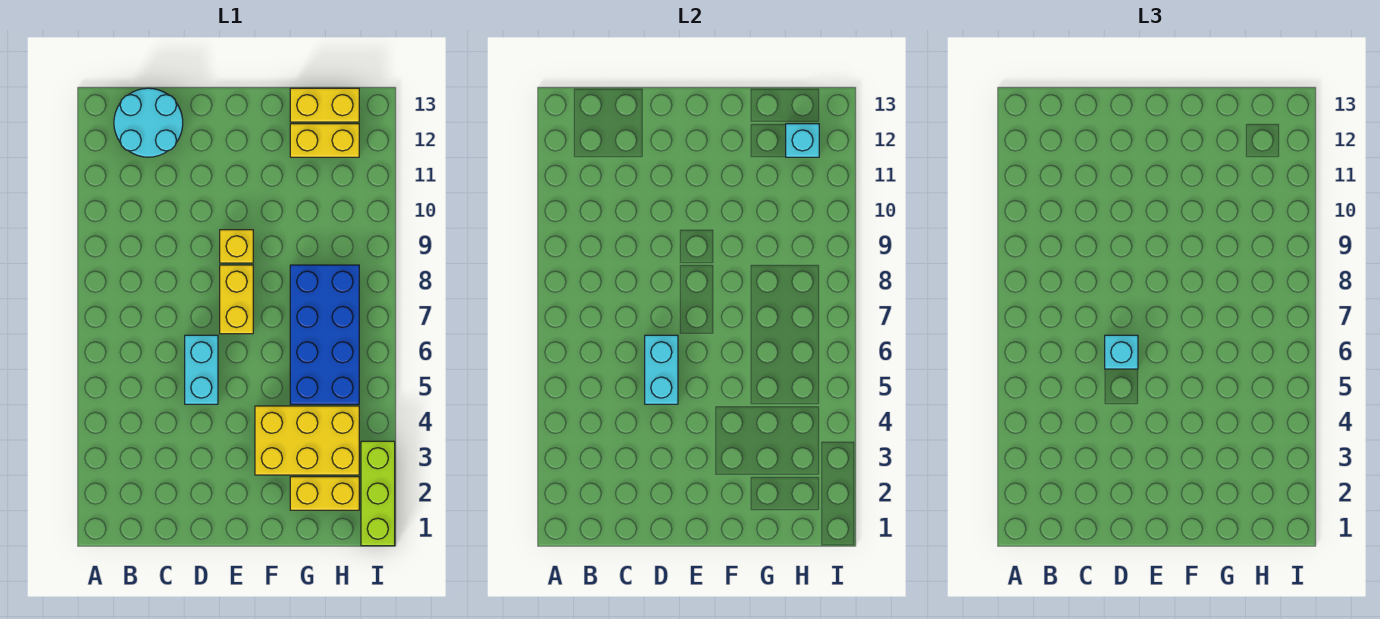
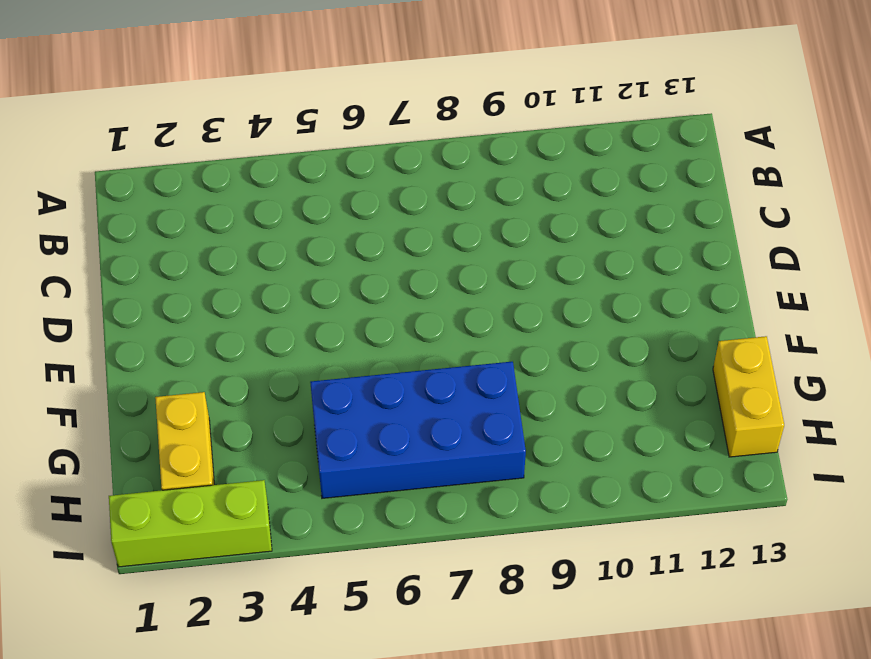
none -> cyan round brick B12:C13 level 1
none -> cyan brick D5:D6 level 1
none -> yellow brick E7:E8 level 1

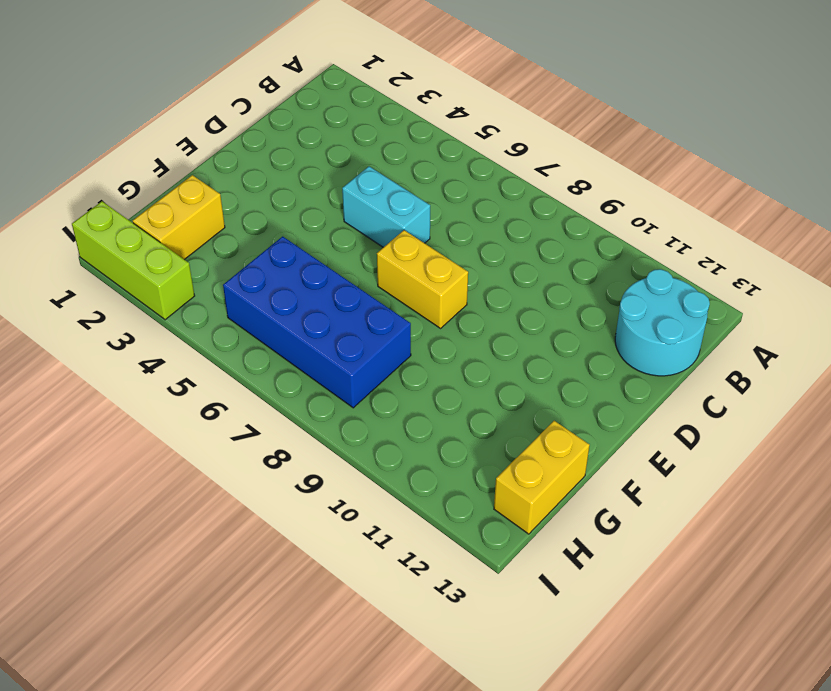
none -> yellow brick E9 level 1
none -> yellow brick F3:H4 level 1
none -> yellow brick G12:H12 level 1

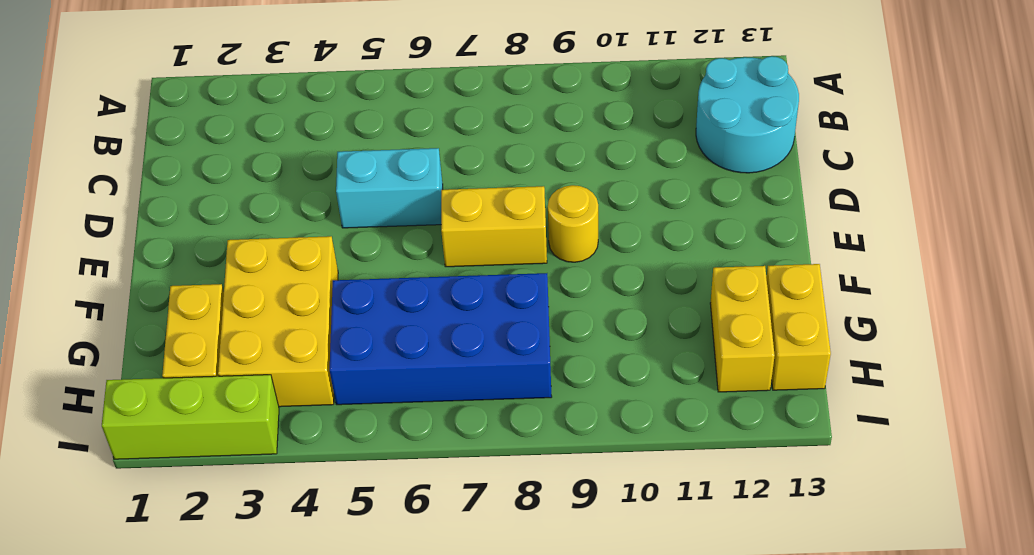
yellow round brick E9 level 1 -> yellow brick E9 level 1
none -> cyan brick D5:D6 level 2
none -> cyan brick H12 level 2
none -> cyan brick D6 level 3

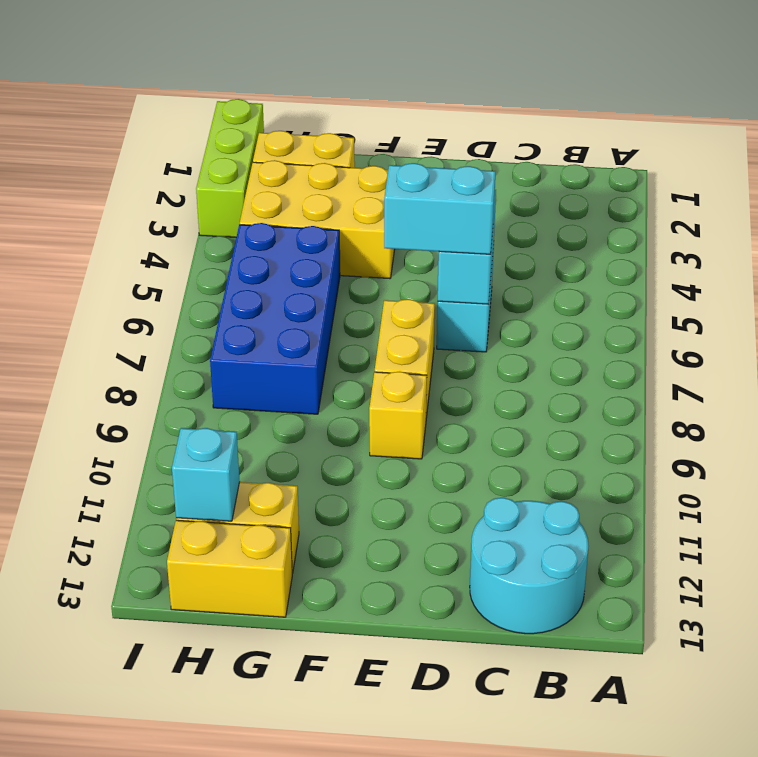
cyan brick D6:E6 level 3 -> cyan brick D6 level 3

